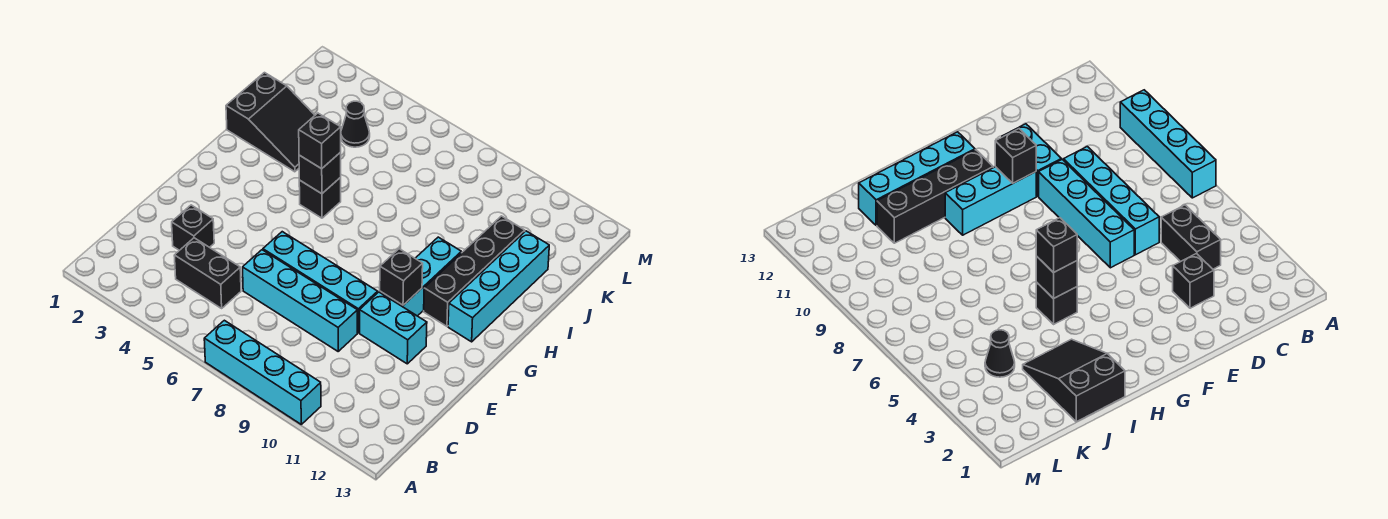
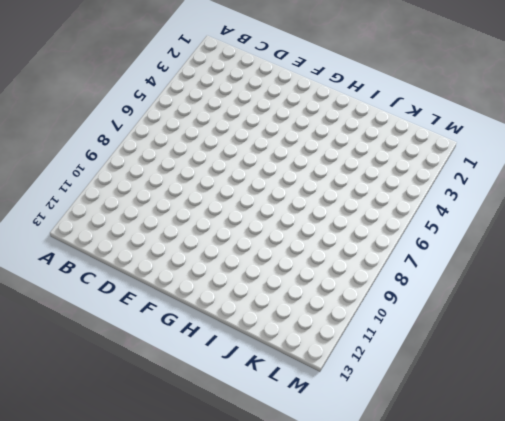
none -> cyan brick A7:A10 level 1
none -> black brick C4:C5 level 1
none -> black brick D3 level 1

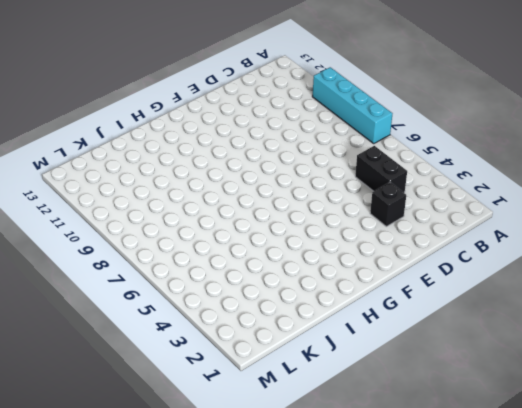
none -> cyan brick D6:D9 level 1
none -> cyan brick E6:E9 level 1
none -> cyan brick E10:E11 level 1

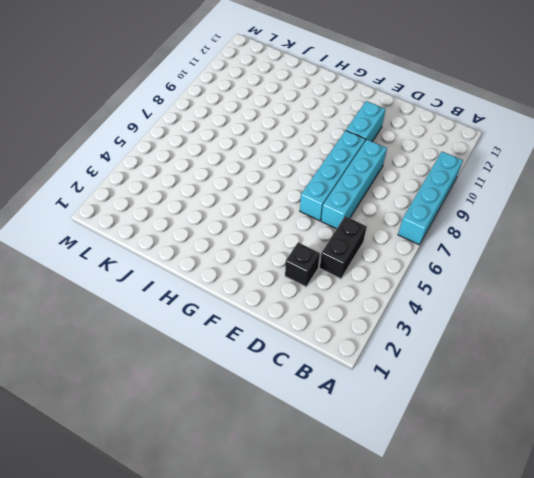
none -> cyan brick F10:H10 level 1
none -> black brick G11:J11 level 1
none -> cyan brick G12:J12 level 1

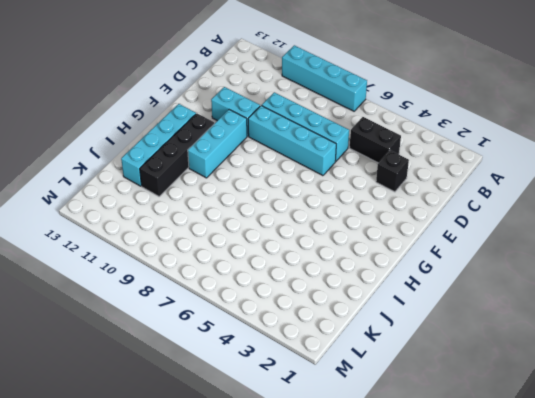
none -> black brick H5 level 1
none -> black slope I1:J3 level 1 top 1
none -> black cone K4 level 1

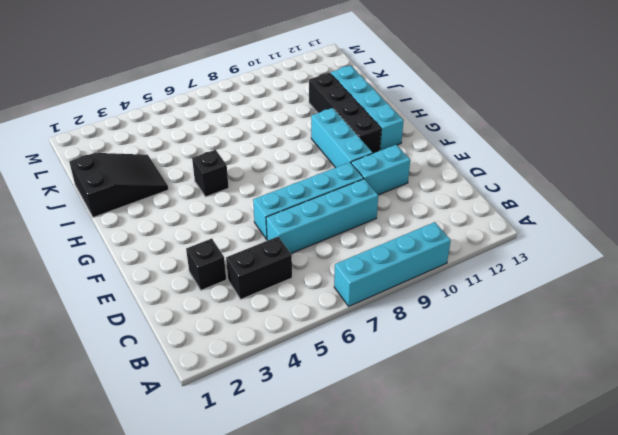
none -> black cone K4 level 1
none -> black brick F10 level 2
none -> black brick H5 level 2

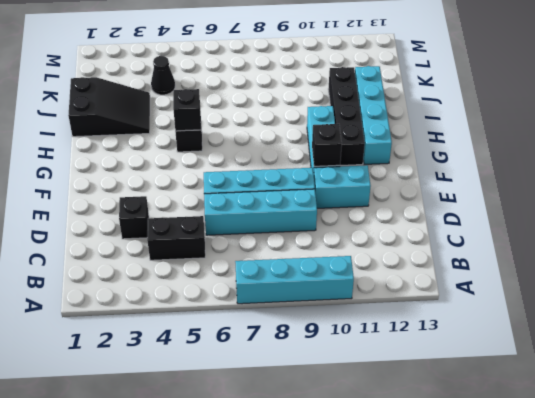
none -> black brick H5 level 3

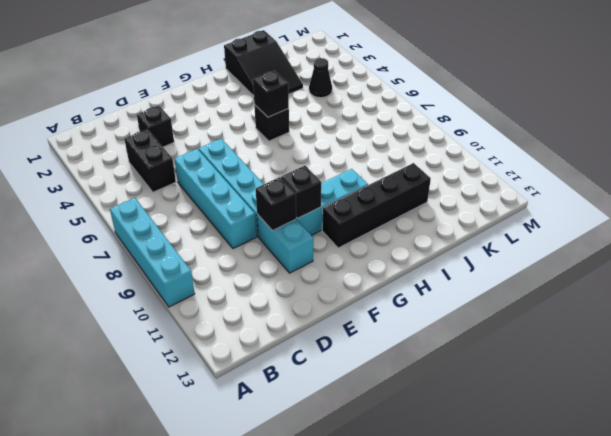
black brick E10 level 2 -> black brick H5 level 3
none -> cyan brick G12:J12 level 1

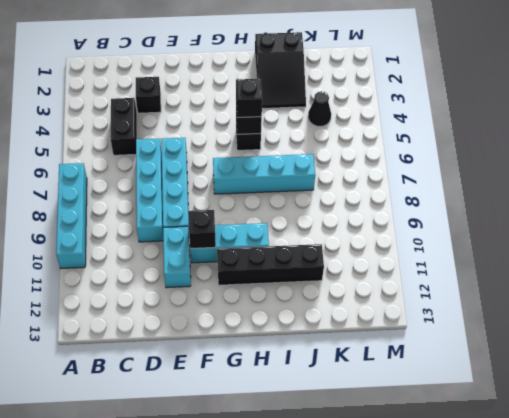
cyan brick G7:J7 level 1 -> cyan brick G12:J12 level 1

